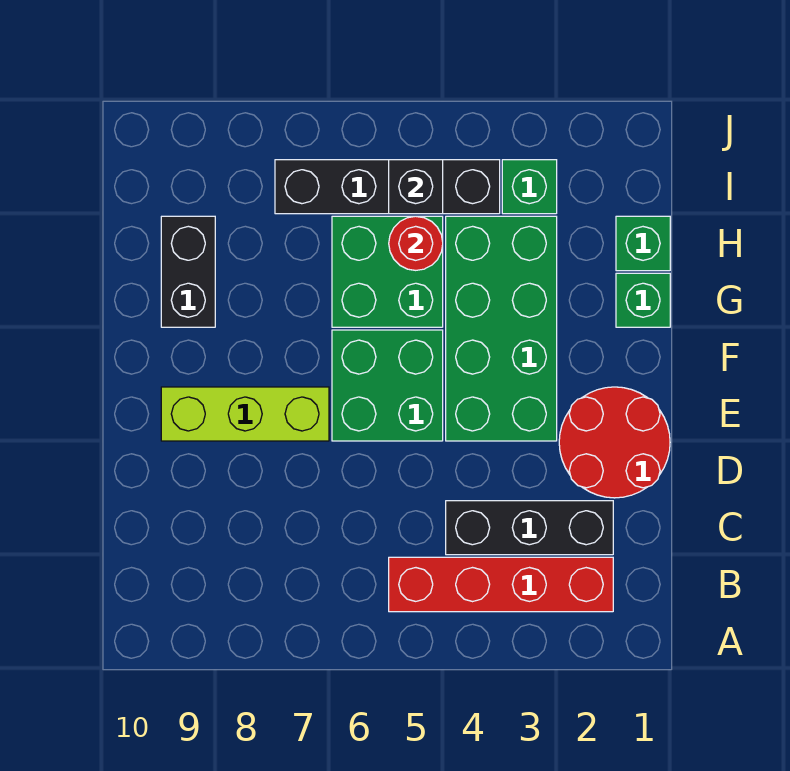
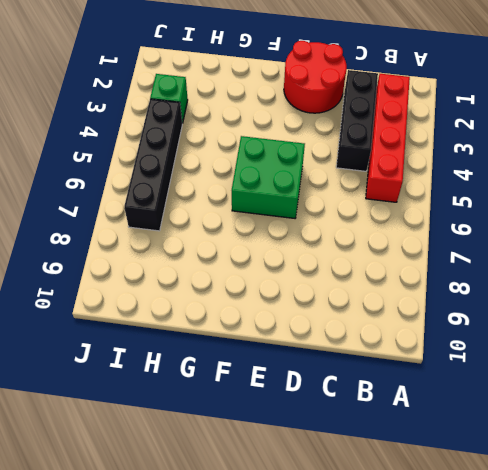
none -> green brick E3:H4 level 1
none -> lime brick E7:E9 level 1
none -> green brick G1 level 1

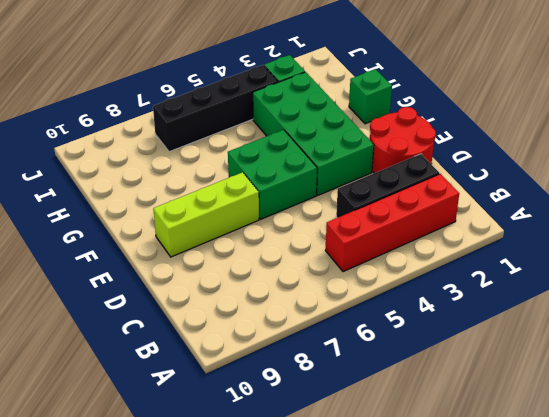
none -> green brick G5:H6 level 1
none -> black brick G9:H9 level 1
none -> green brick H1 level 1

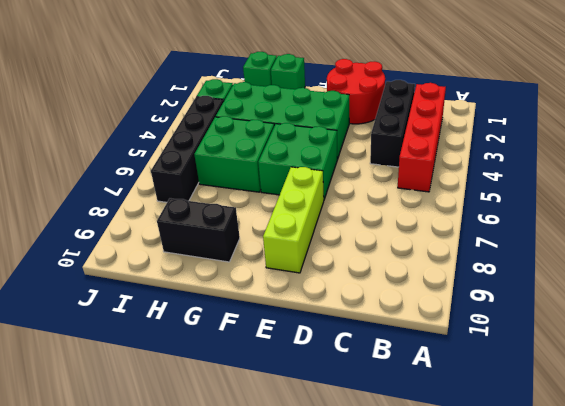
none -> red round brick H5 level 2
none -> black brick I5 level 2

